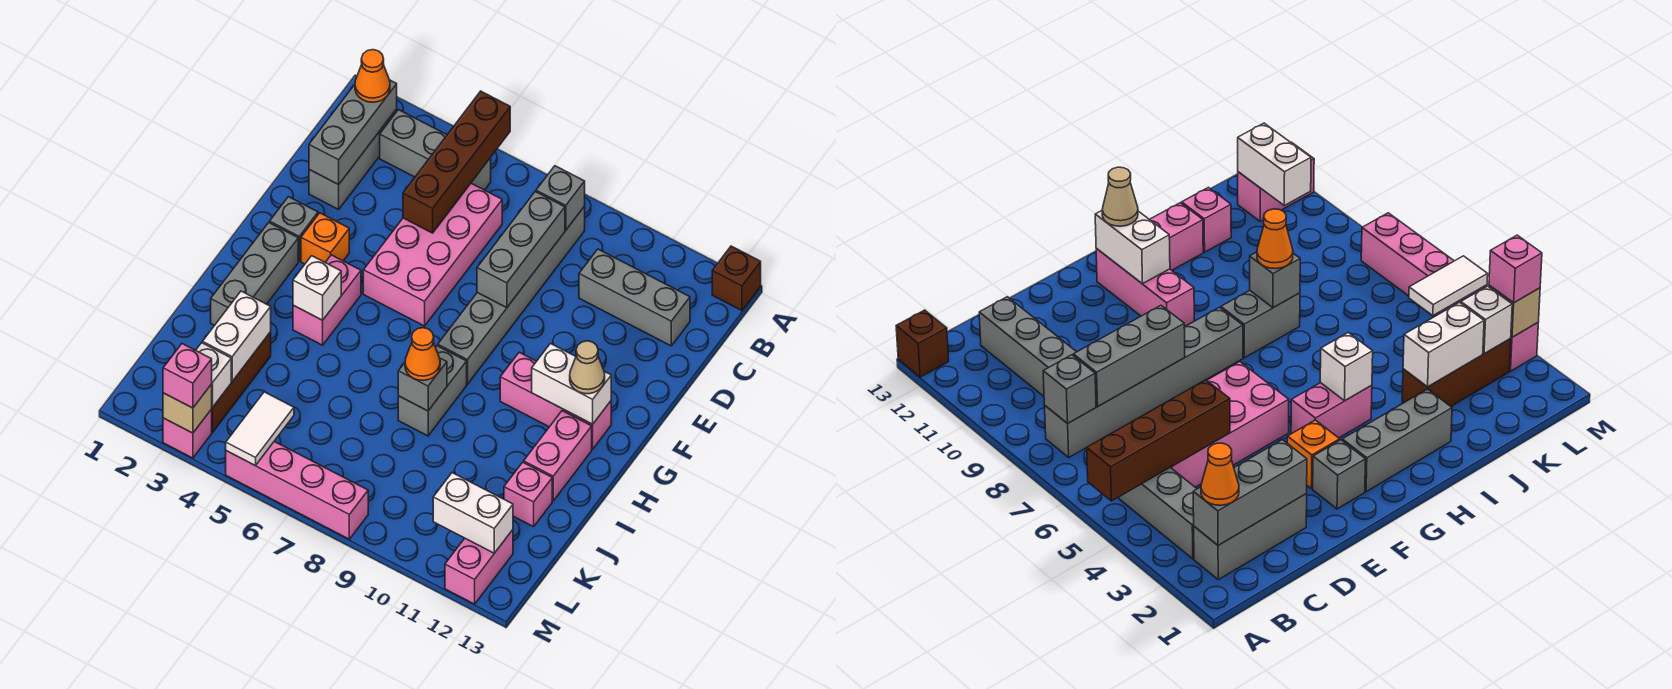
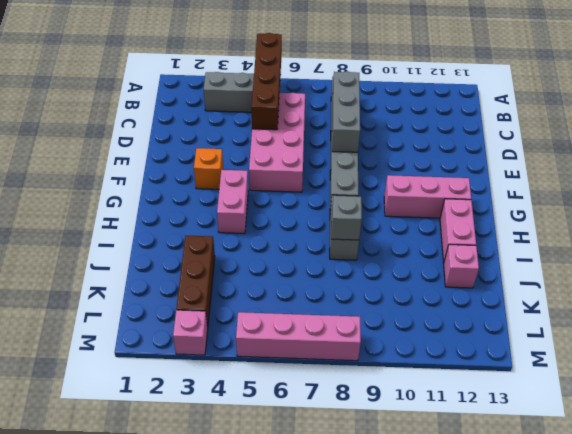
none -> brown brick A13 level 1
none -> grey brick B2:D2 level 1
none -> grey brick C10:C12 level 1
none -> grey brick F2 level 1

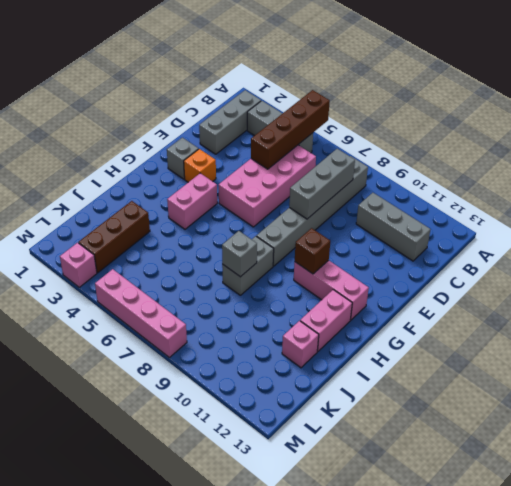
brown brick G10 level 2 -> brown brick A13 level 1
none -> grey brick G2:I2 level 1
none -> pink brick L12:M12 level 1
none -> grey brick B2:D2 level 2
none -> grey brick B8 level 2

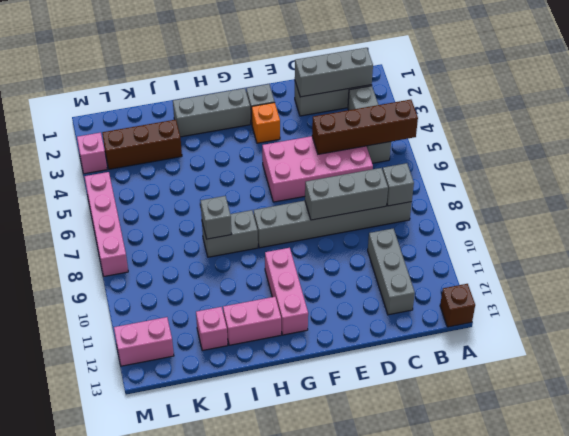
none -> pink brick G4:H4 level 1
none -> white brick G11:G12 level 2
none -> white brick H4 level 2
none -> white brick J3:K3 level 2

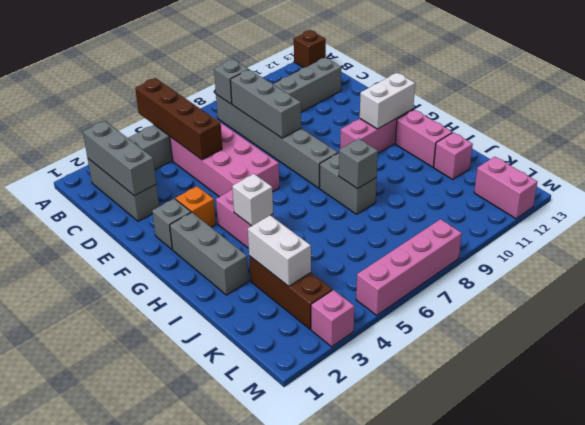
none -> white brick L3 level 2
none -> white tile L5:M5 level 2
none -> white brick L11:L12 level 2
none -> tan brick M3 level 2

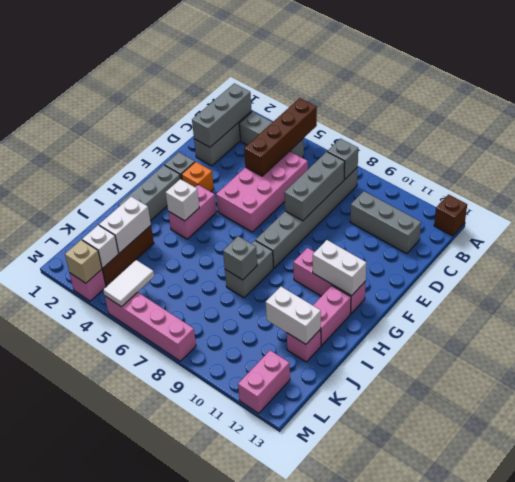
white brick J11:J12 level 2 -> white brick L11:L12 level 2
none -> orange cone B2 level 3
none -> tan cone G12 level 3
none -> orange cone I8 level 3
none -> pink brick M3 level 3

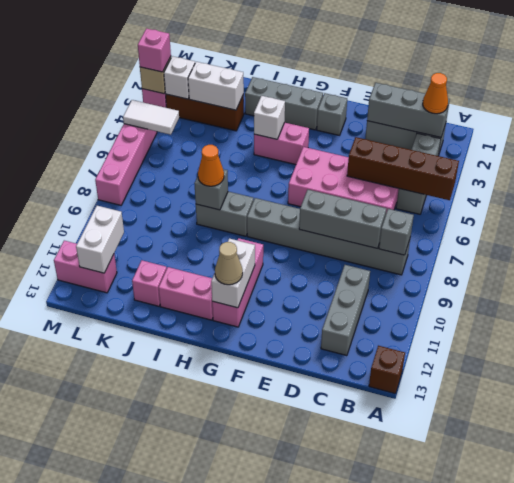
none -> orange brick F3 level 1

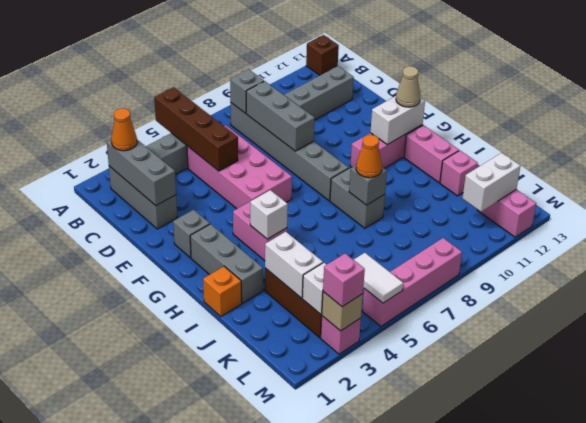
orange brick I1 level 1 -> orange brick F3 level 1

